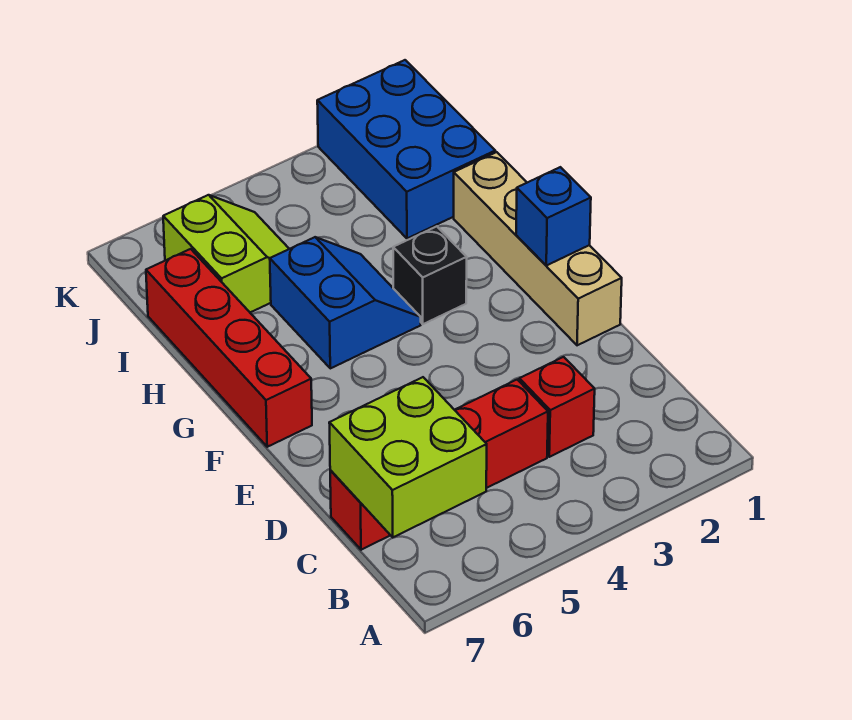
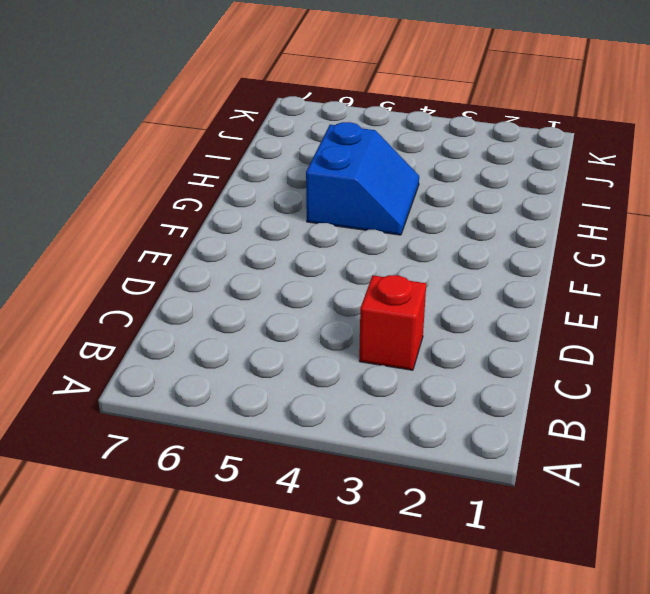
none -> red brick C4:C7 level 1
none -> tan brick E1:H1 level 1

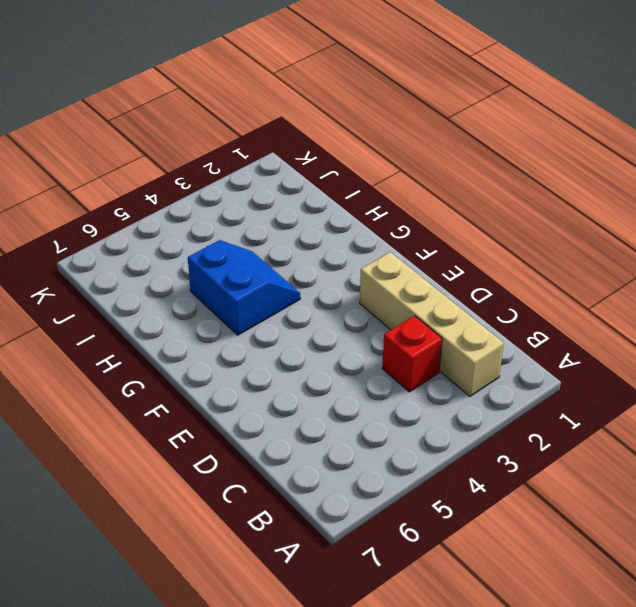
tan brick B2:E2 level 1 -> tan brick E1:H1 level 1
none -> red brick C4:C7 level 1
none -> red brick F7:I7 level 1

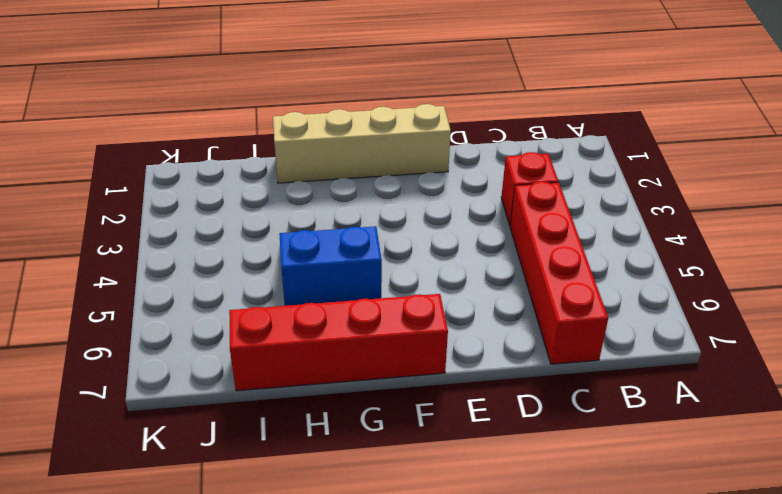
none -> black brick G3 level 1
none -> blue brick I1:K2 level 1

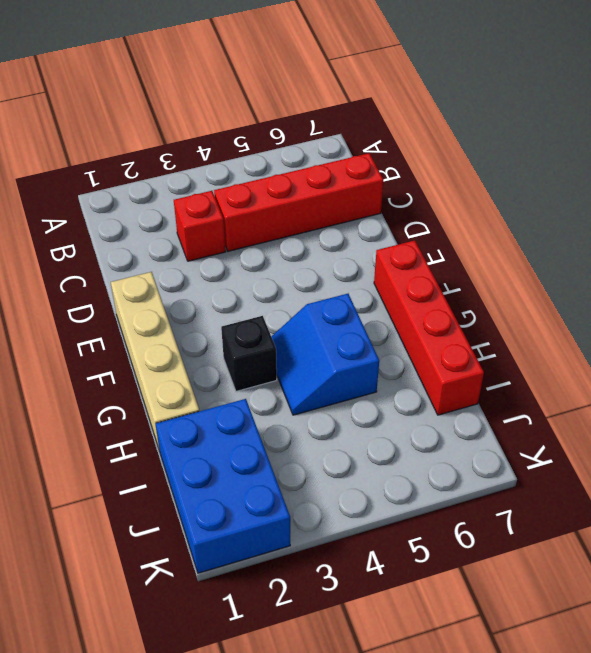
none -> lime slope I5:J6 level 1 top 6
none -> lime brick B6:C7 level 2

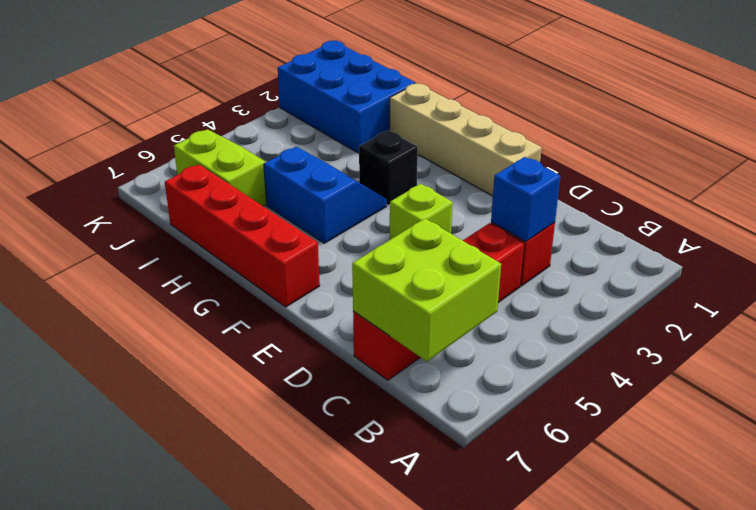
blue brick C3 level 2 -> blue brick F1 level 2
lime brick E4 level 1 -> none

